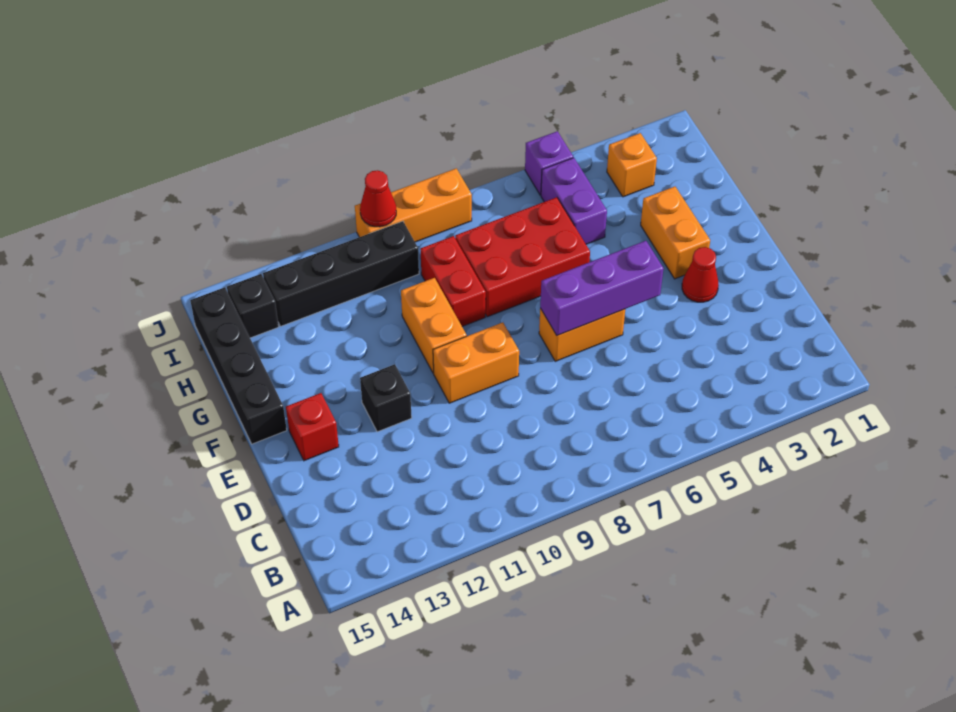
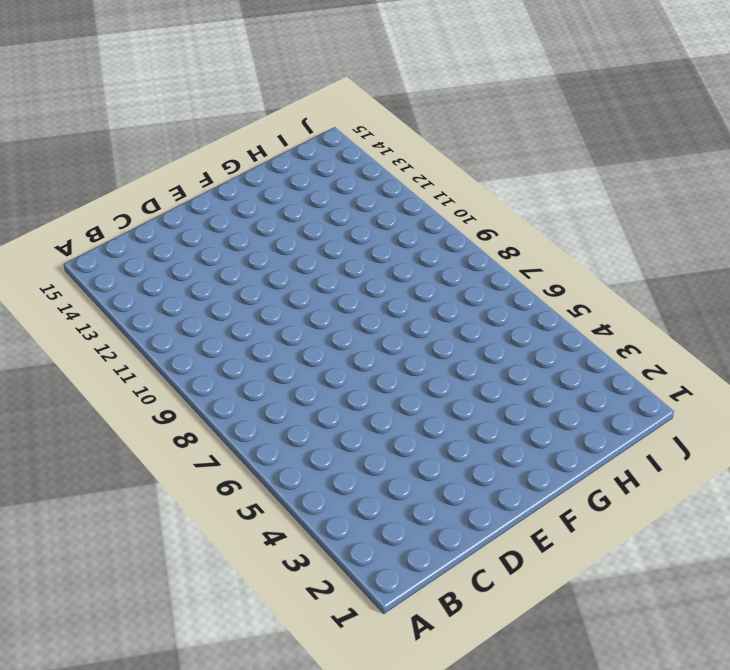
none -> red cone E3 level 1
none -> orange brick E6:E7 level 1
none -> orange brick E9:E10 level 1

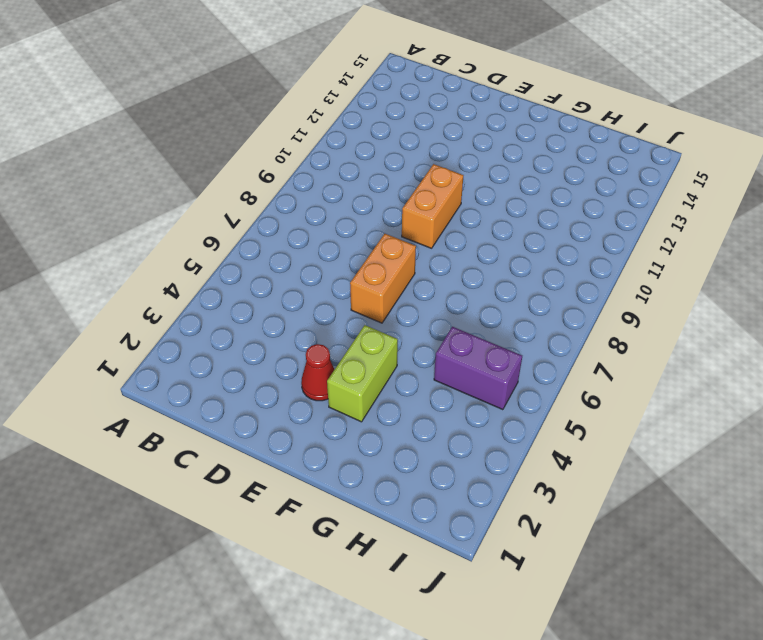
lime brick F3:F4 level 1 -> orange brick F3:G3 level 1
none -> black brick E12 level 1
none -> red brick E14 level 1
none -> orange brick F10:G10 level 1

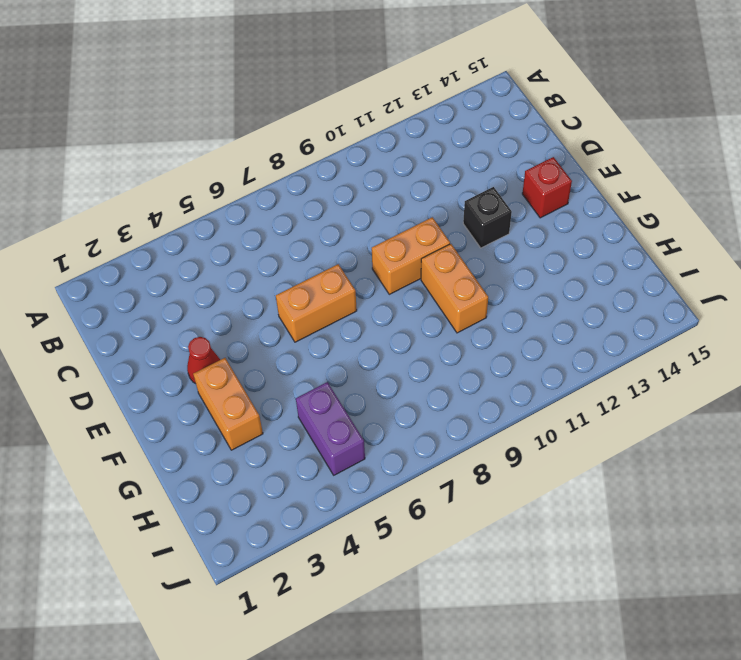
none -> black brick F15:I15 level 1
none -> red brick G6:H8 level 1
none -> red brick G9:H9 level 1

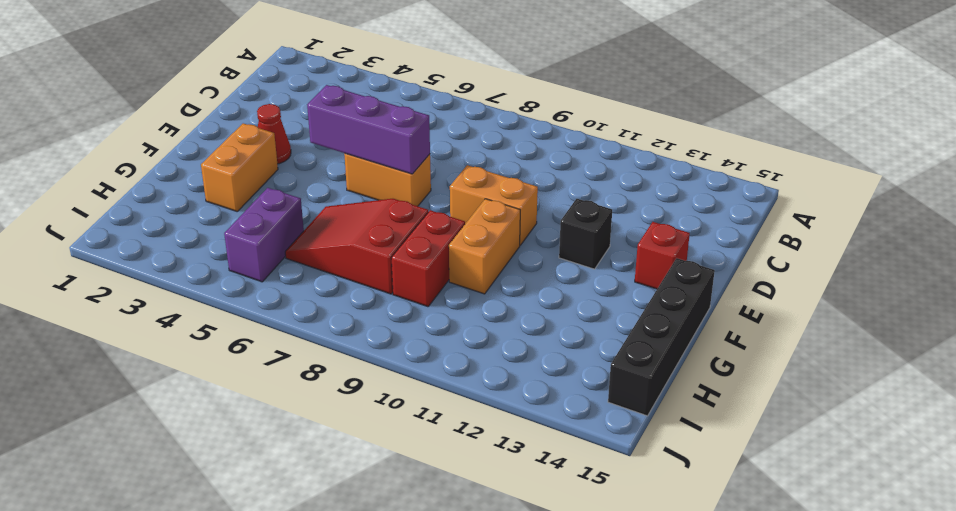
red slope G6:H8 level 1 top 8 -> red brick G6:H8 level 1
none -> orange brick I3 level 1
none -> black brick I10:I13 level 1
none -> black brick I14 level 1

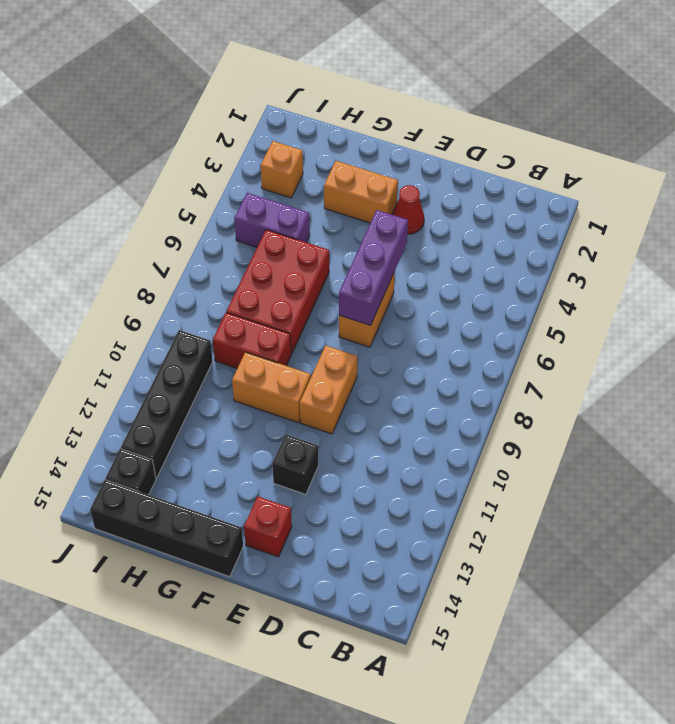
none -> purple brick J5 level 1
none -> orange brick J8:J10 level 1
none -> red cone J10 level 2

